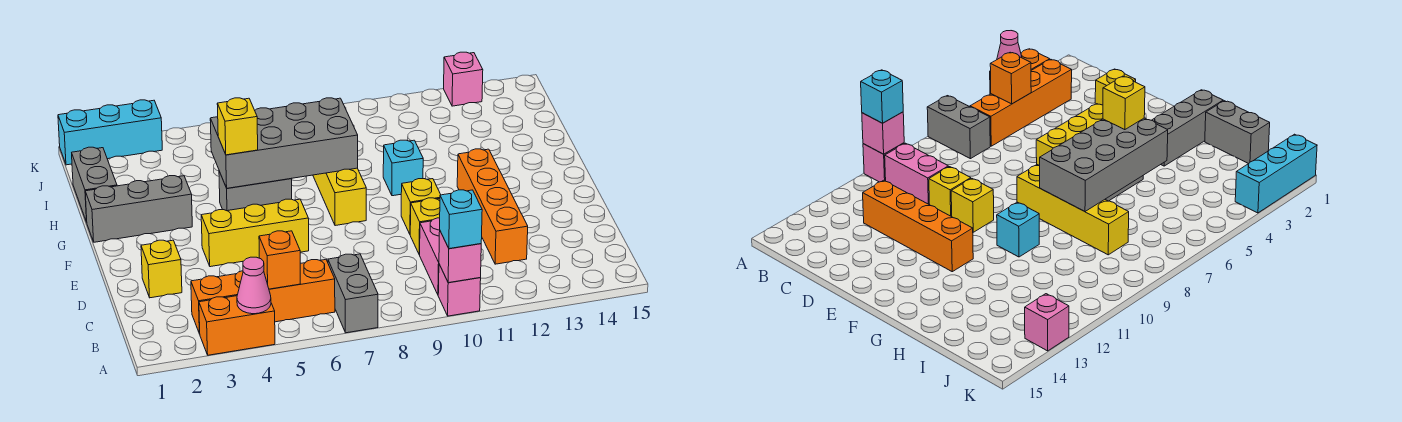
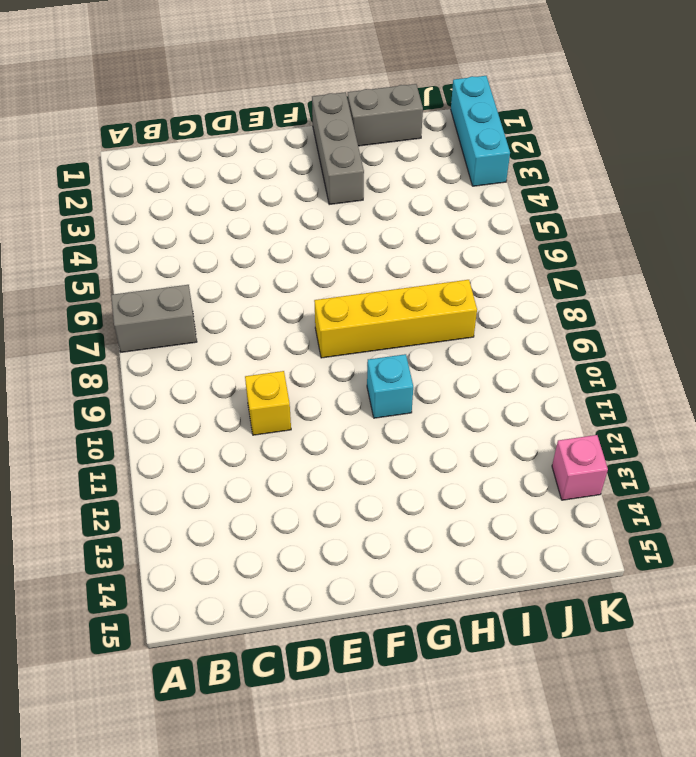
none -> orange brick A3:A4 level 1
none -> pink brick A10 level 1
none -> orange brick B3:B6 level 1

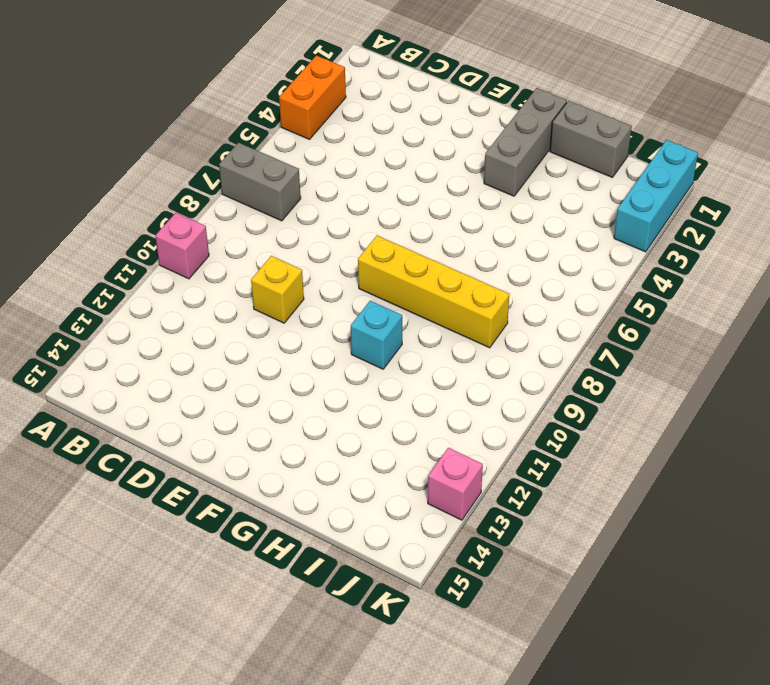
none -> orange brick B3:B6 level 1
none -> pink brick B10:C10 level 1
none -> orange brick C12:F12 level 1

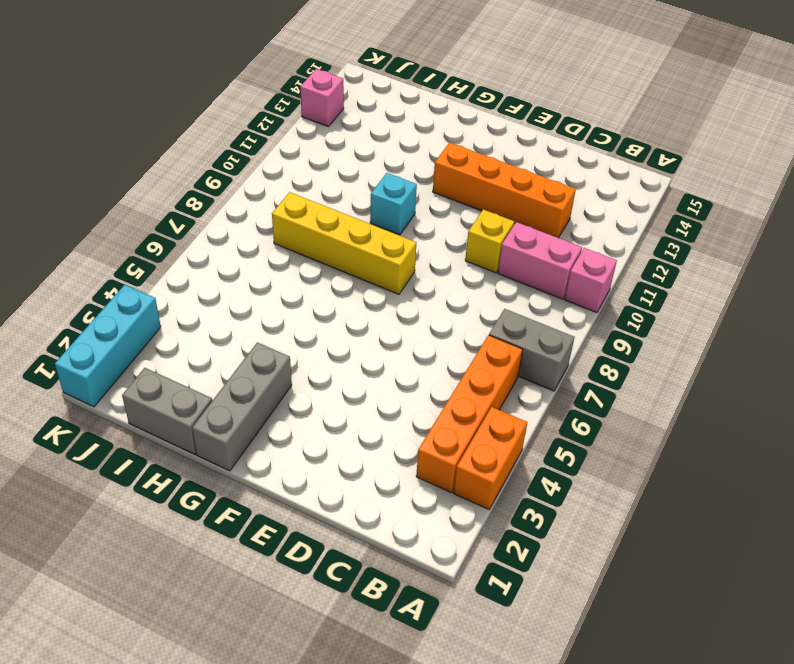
none -> yellow brick D2 level 1
none -> yellow brick E4:E6 level 1
none -> yellow brick E10 level 1

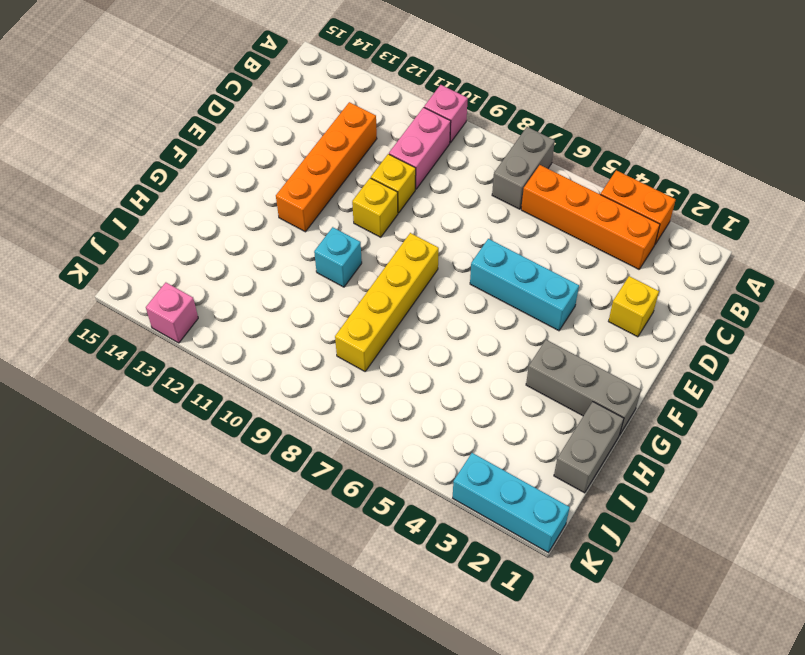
cyan brick E4:E6 level 1 -> yellow brick E4:E6 level 1
none -> grey brick G5:G6 level 1
none -> pink cone A4 level 2
none -> pink brick A10 level 2

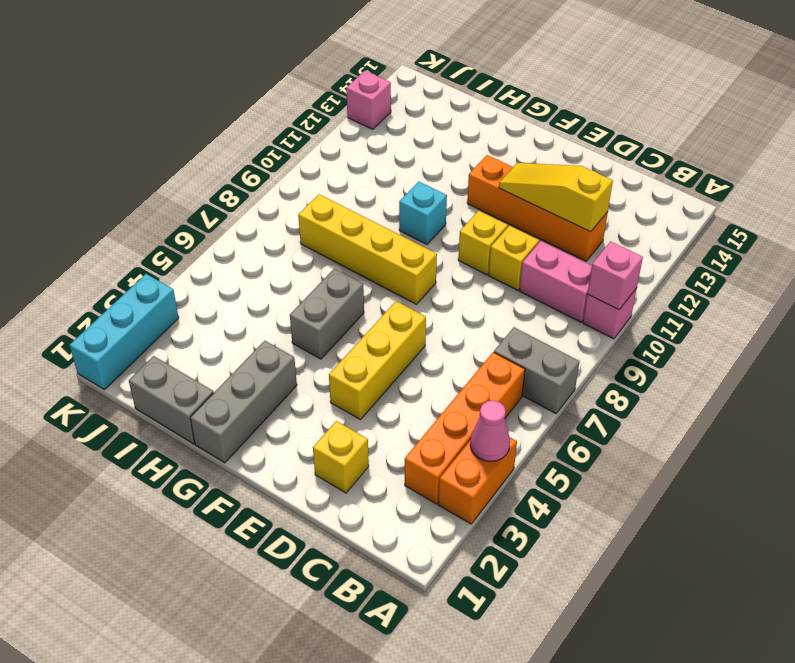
yellow slope C12:E12 level 2 top C -> none
none -> orange brick B5 level 2
none -> grey brick G5:H8 level 2
none -> cyan brick A10 level 3

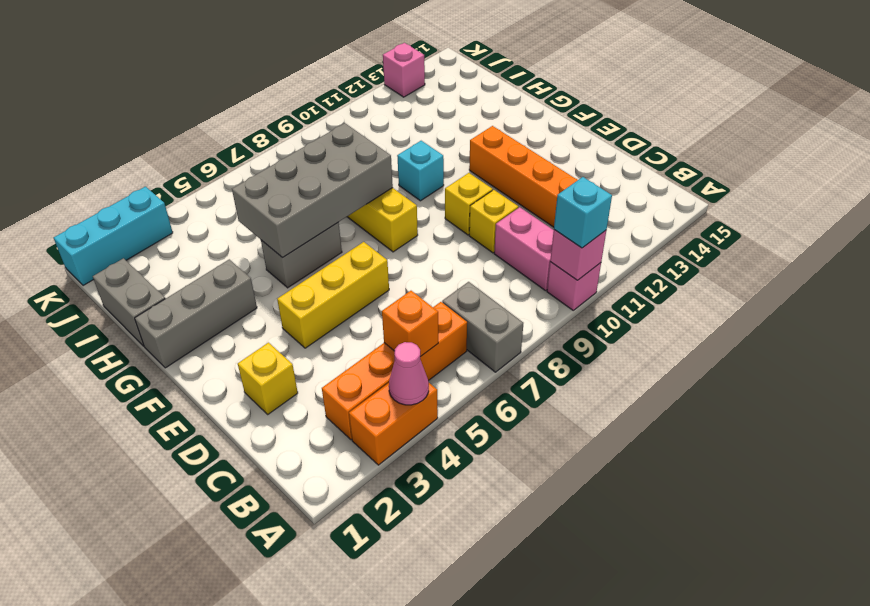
none -> yellow brick G5 level 3

